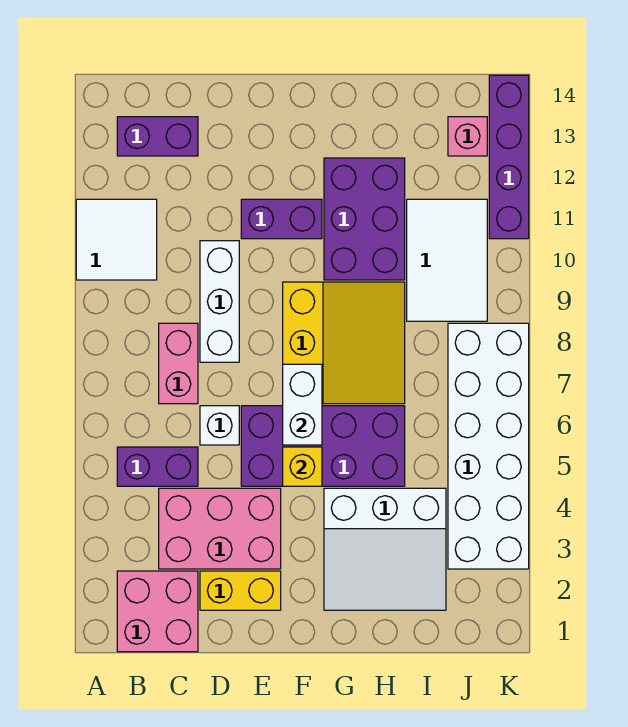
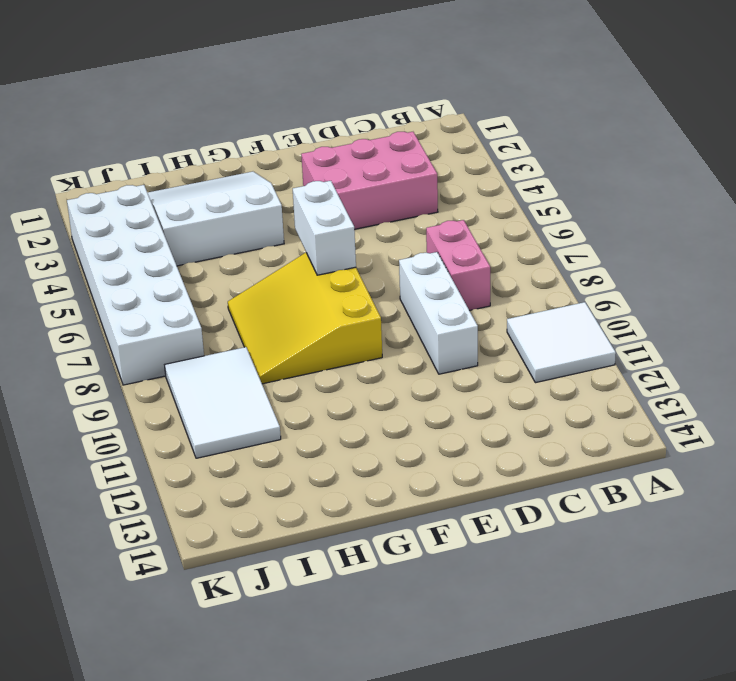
none -> pink brick B1:C2 level 1
none -> purple brick B5:C5 level 1
none -> purple brick B13:C13 level 1

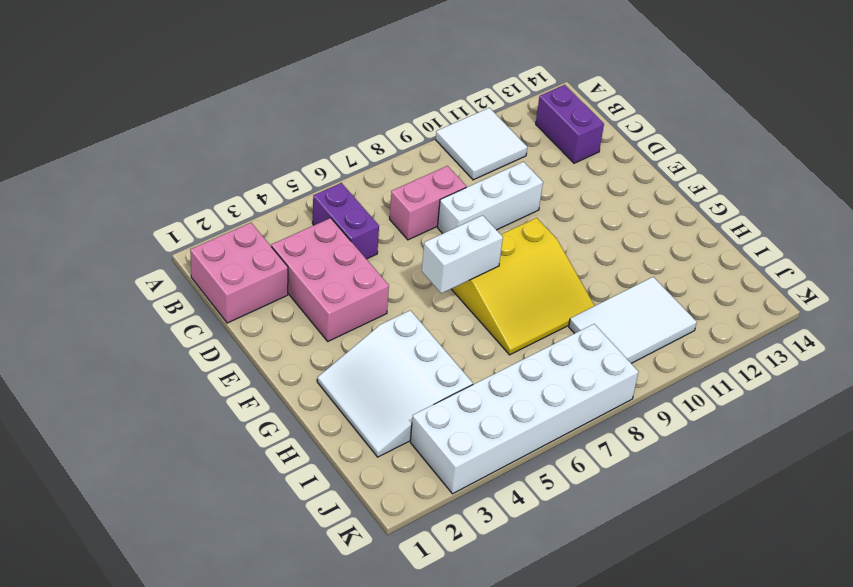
none -> yellow brick D2:E2 level 1
none -> white brick D6 level 1
none -> purple brick E5:H6 level 1

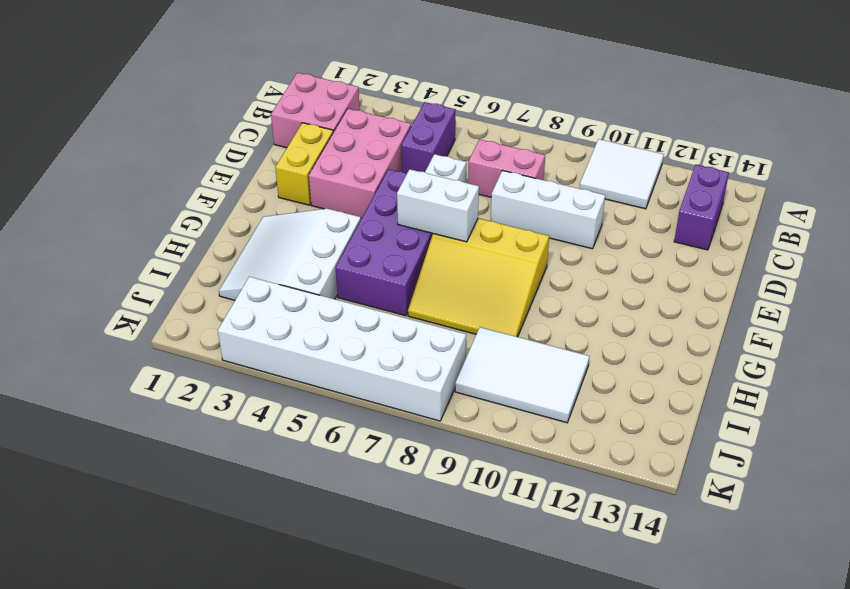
none -> purple brick E11:F11 level 1
none -> purple brick G10:H12 level 1
none -> pink brick J13 level 1

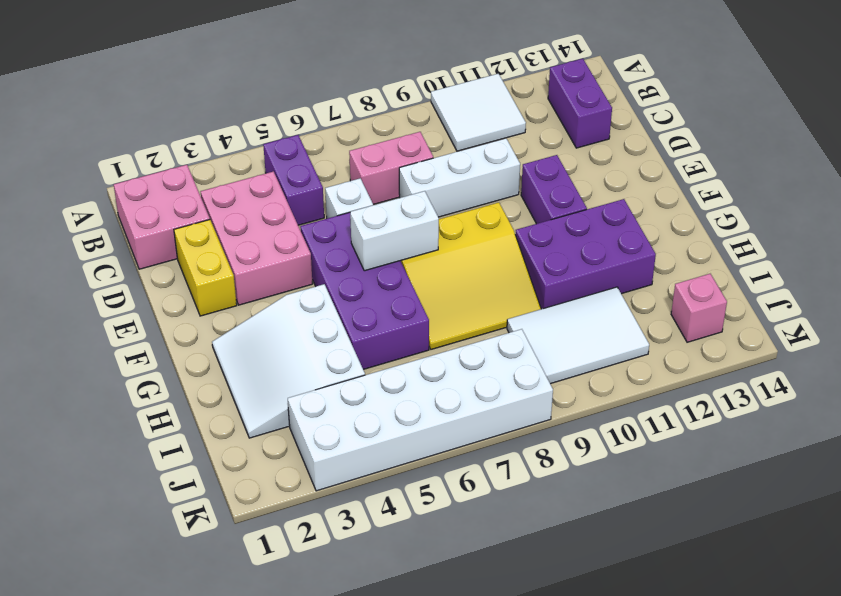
none -> purple brick K11:K14 level 1
none -> yellow brick F5 level 2

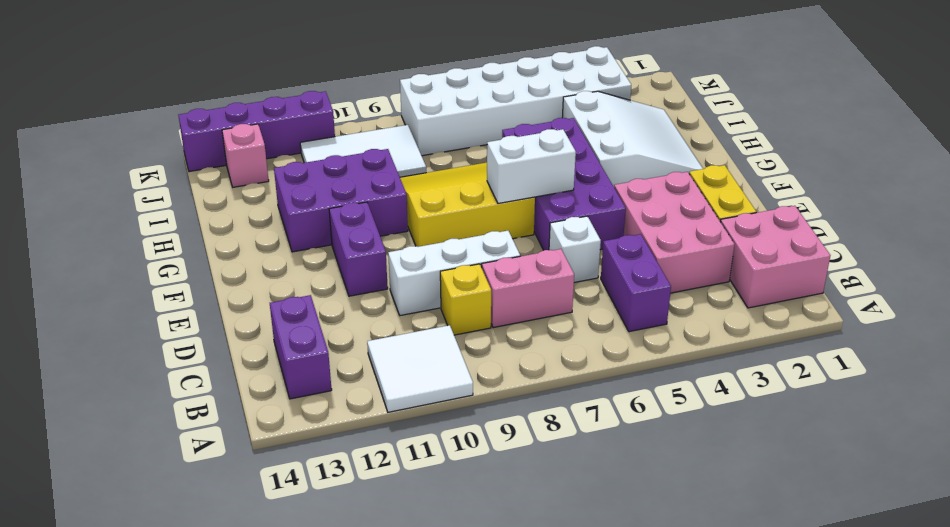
yellow brick C9 level 1 -> yellow brick F5 level 2

